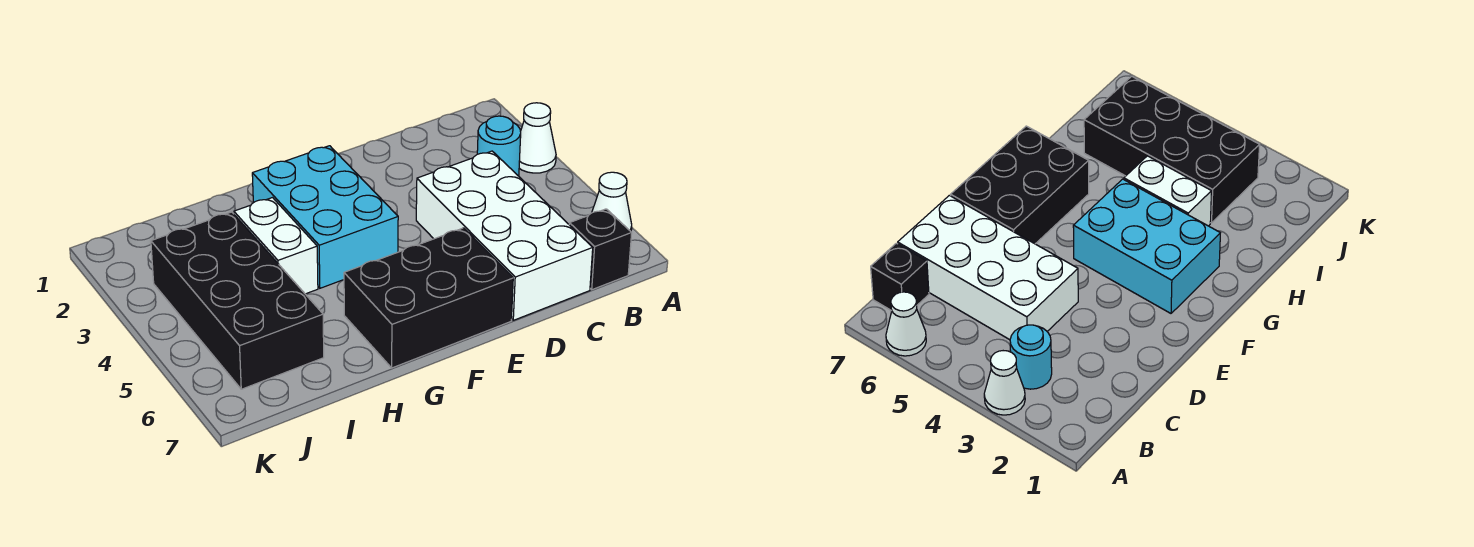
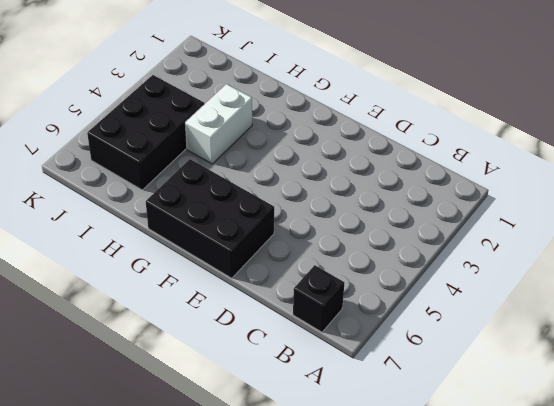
black brick I4:J6 level 1 -> black brick I3:J6 level 1
none -> white cone A3 level 1
none -> white cone A6 level 1

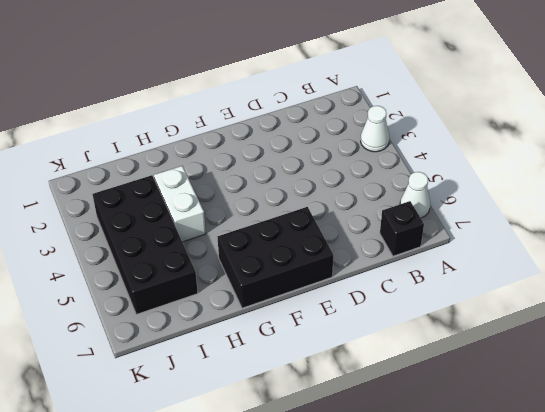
none -> cyan round brick B3 level 1
none -> white brick C4:D7 level 1

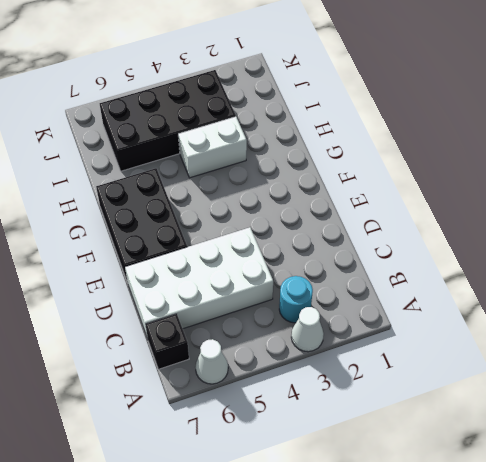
none -> cyan brick F2:G4 level 1

